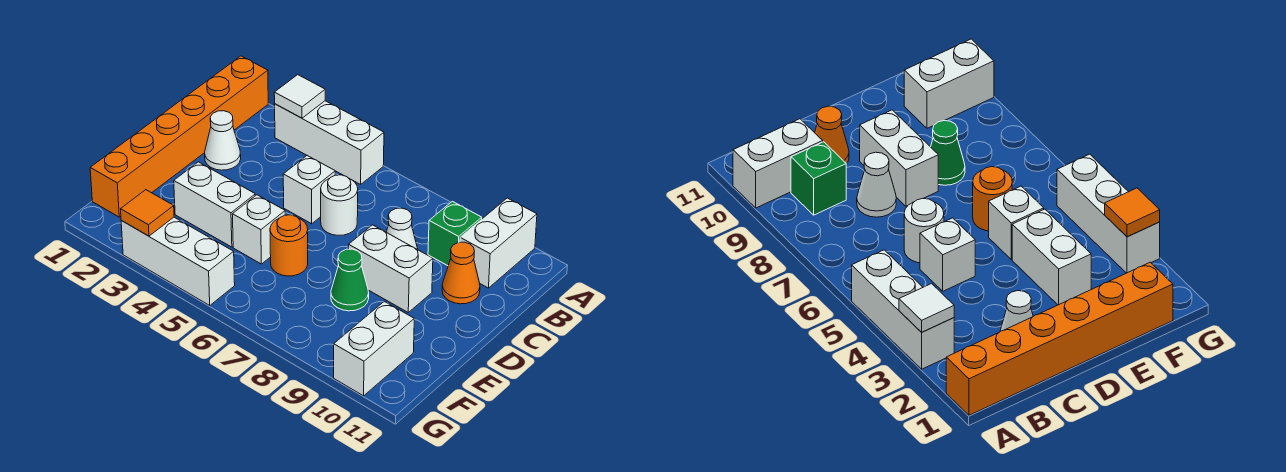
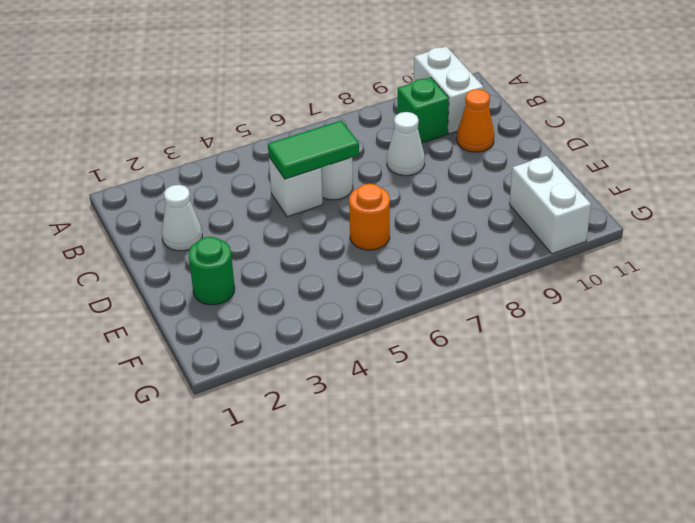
green tile C5:C6 level 2 -> none
green round brick E2 level 1 -> none
none -> orange brick A1:F1 level 1
none -> white brick A3:A5 level 1
none -> white brick D8:D9 level 1

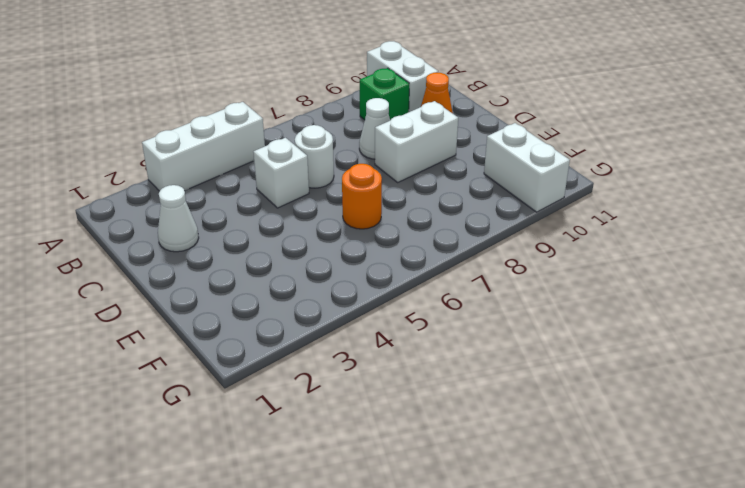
none -> orange brick A1:F1 level 1
none -> white brick E3:E4 level 1
none -> white brick E5 level 1

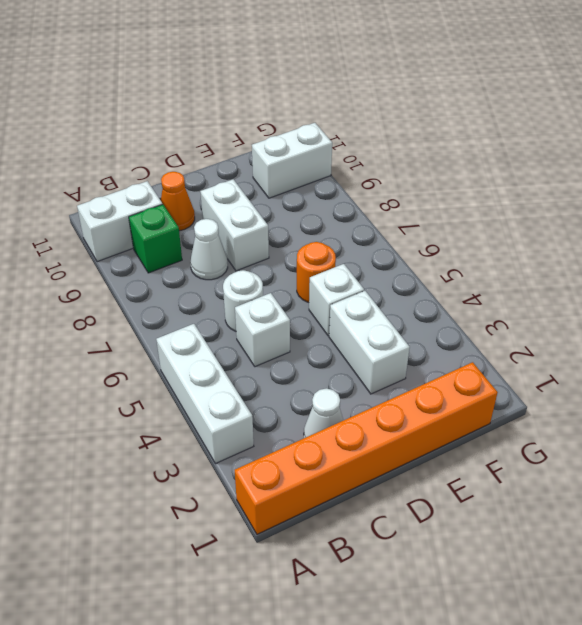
none -> green cone E8 level 1
none -> white brick G3:G5 level 1
none -> white tile A3 level 2

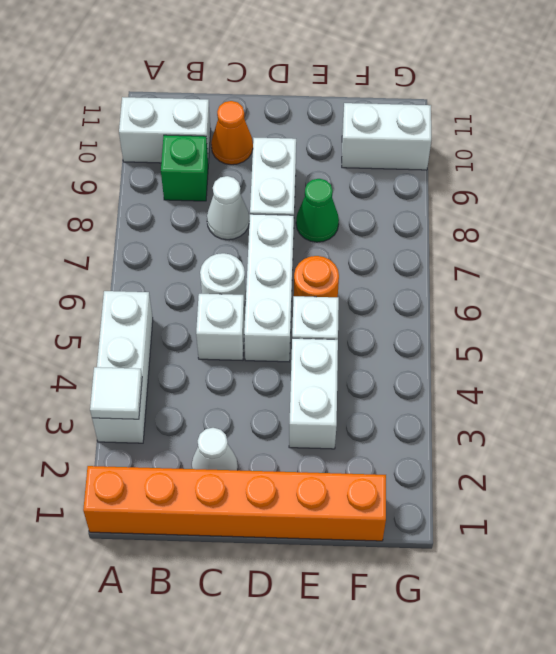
white brick D5:D7 level 1 -> white brick G3:G5 level 1
none -> orange tile G3 level 2

